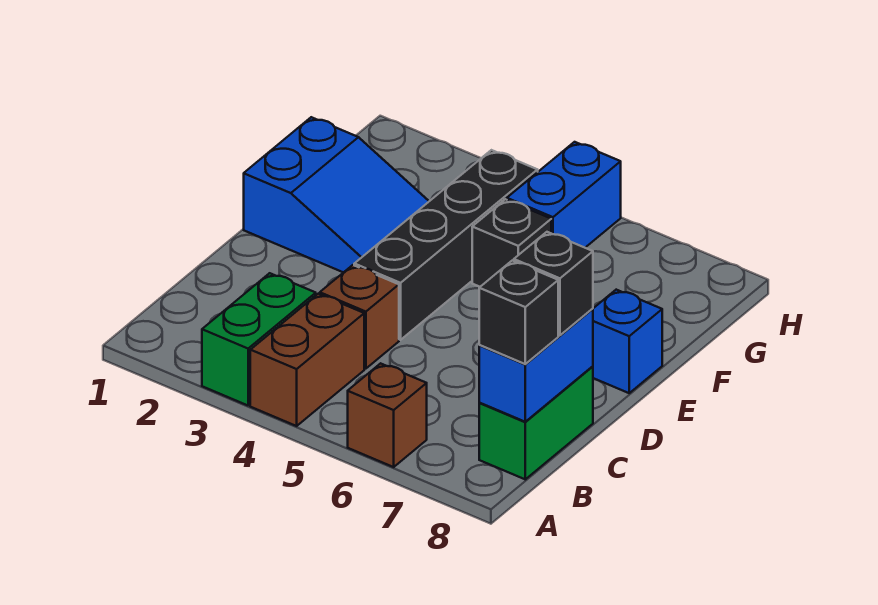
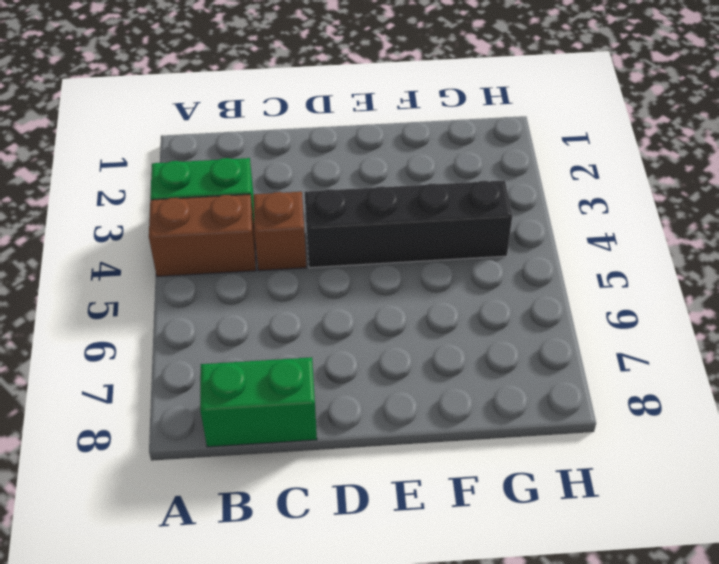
none -> brown brick A6 level 1
none -> blue slope E1:F3 level 1 top 1
none -> blue brick E8 level 1

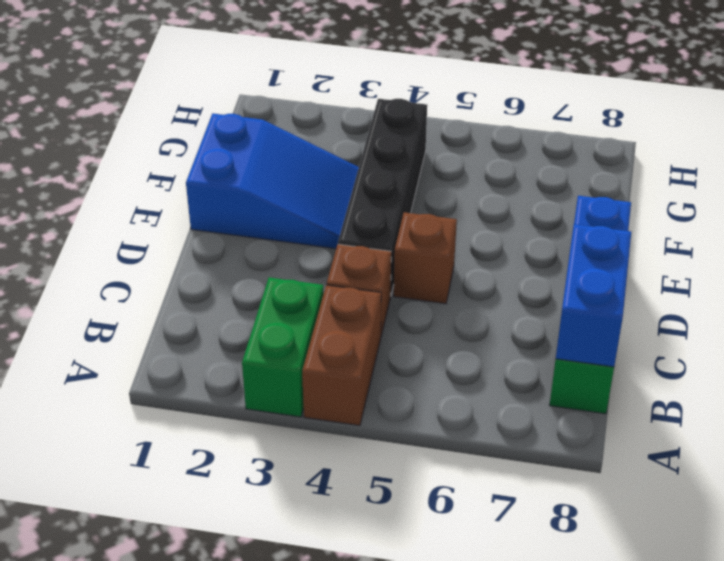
brown brick D5 level 1 -> brown brick A6 level 1
none -> black brick F5 level 1
none -> blue brick G5:H5 level 1
none -> black brick B8 level 3

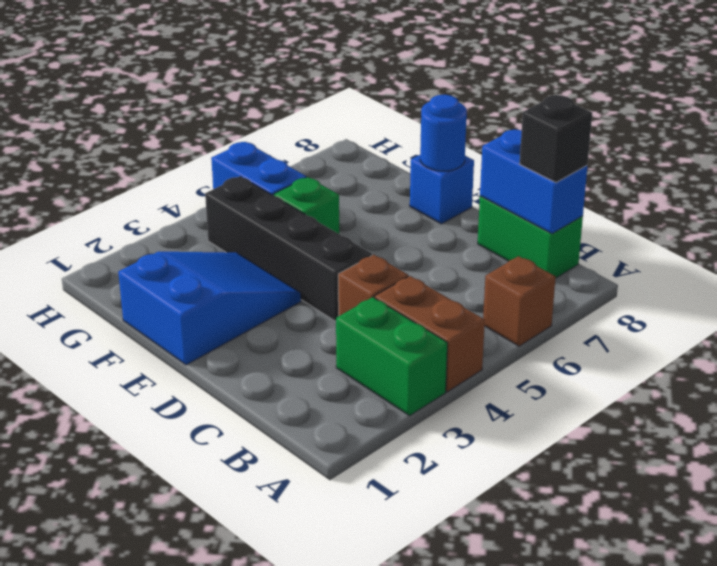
blue round brick E8 level 2 -> none
green brick F5 level 1 -> black brick F5 level 1
none -> black brick C8 level 3

